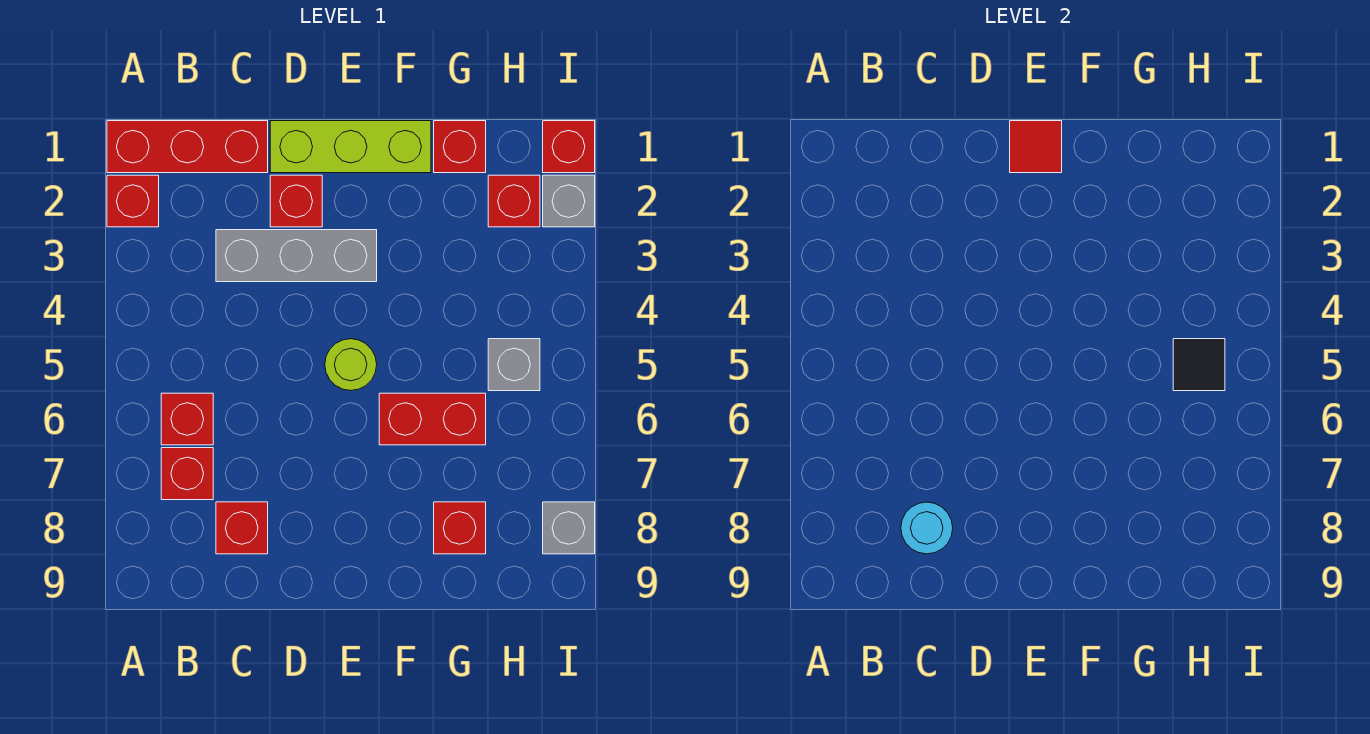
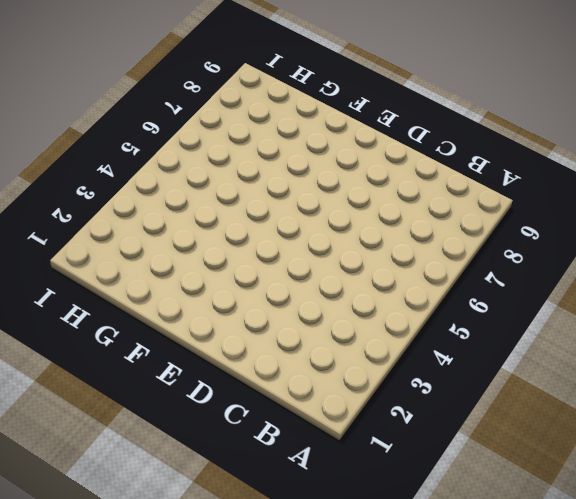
none -> red brick A1:C1 level 1
none -> red brick A2 level 1
none -> red brick B6 level 1

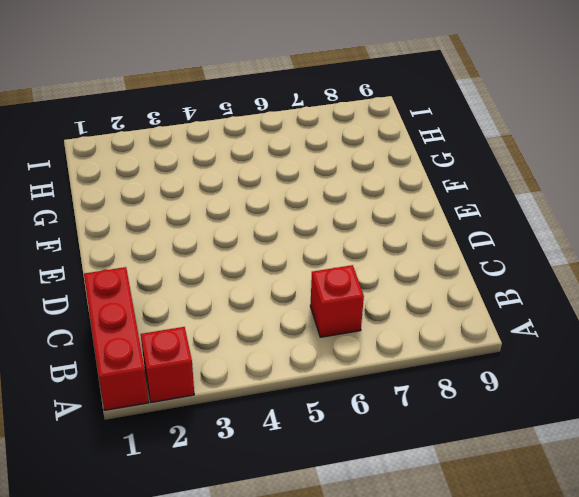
none -> red brick B7 level 1
none -> grey brick C3:E3 level 1
none -> red brick C8 level 1

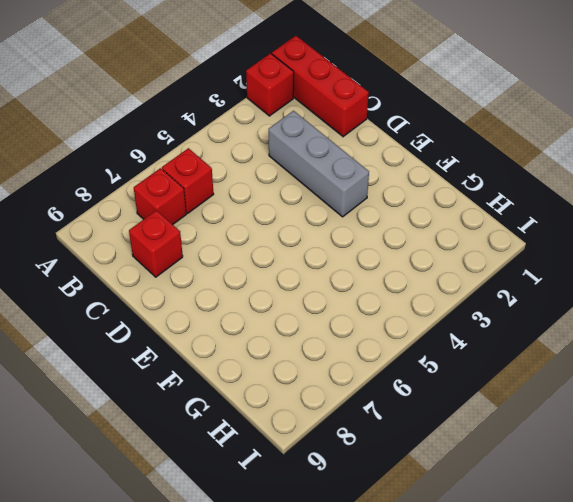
none -> lime brick D1:F1 level 1
none -> red brick D2 level 1
none -> lime round brick E5 level 1

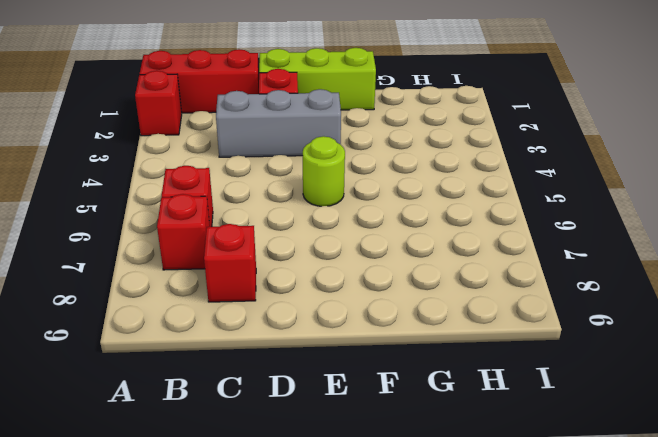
none -> red brick F6:G6 level 1
none -> red brick G1 level 1
none -> red brick G8 level 1

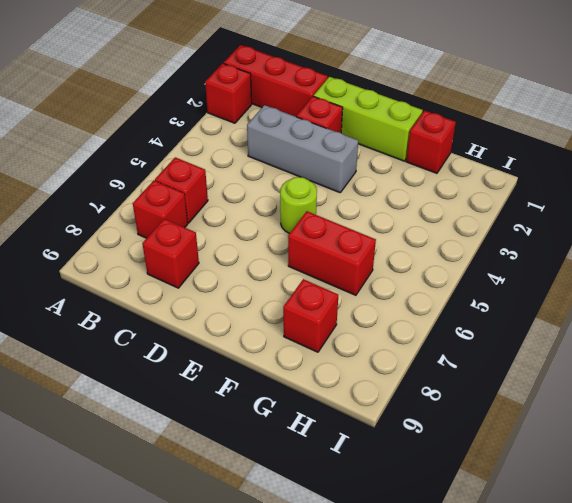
none -> red brick H2 level 1
none -> grey brick H5 level 1
none -> red brick I1 level 1

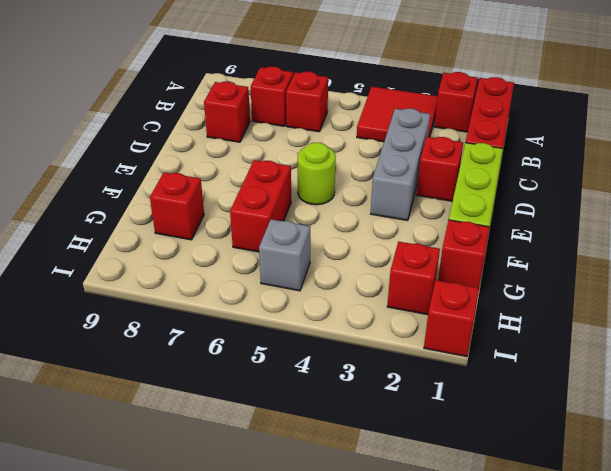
red tile A3:B4 level 1 -> none
none -> grey brick I2 level 1
none -> grey brick I8 level 1
none -> cyan round brick C8 level 2

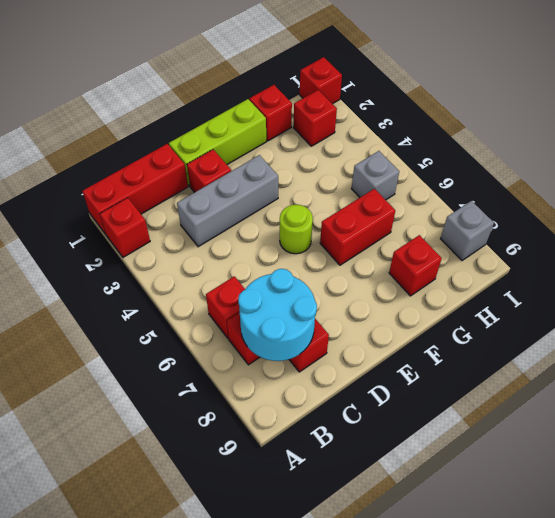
cyan round brick B7:C8 level 2 -> cyan round brick C8 level 2
none -> grey brick I2 level 1
none -> red tile E1 level 2
none -> black tile H5 level 2

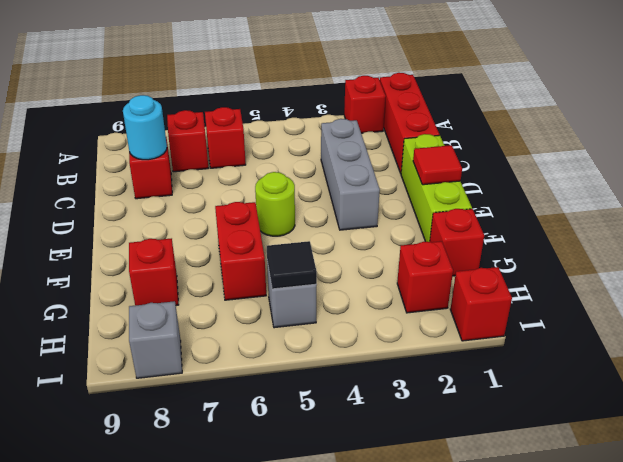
none -> red brick D2 level 1
none -> grey brick I2 level 1

